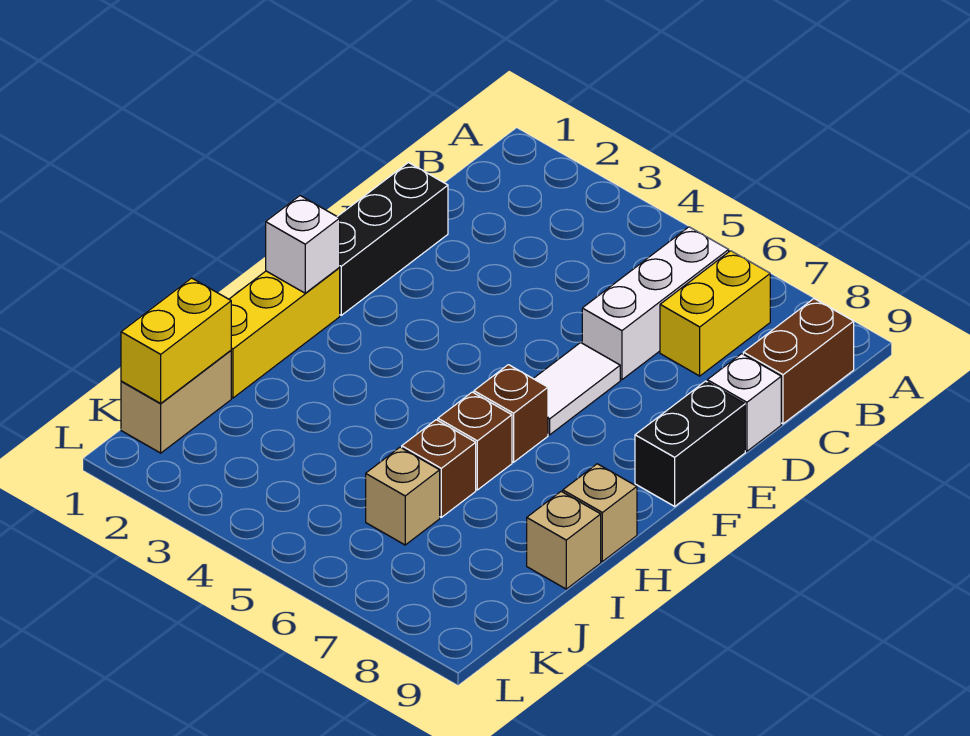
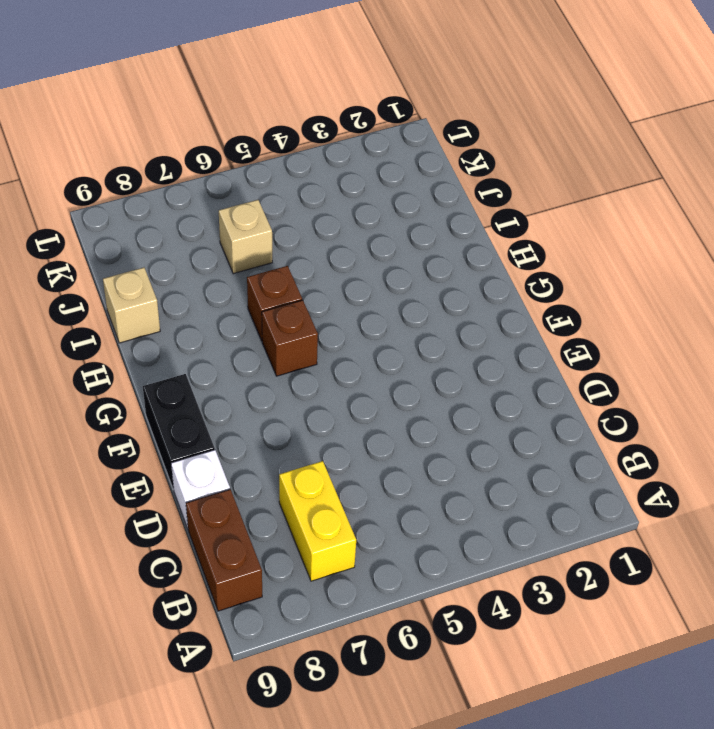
none -> white brick B6:D6 level 1
none -> black brick D1:F1 level 1
none -> white tile E6:F6 level 1

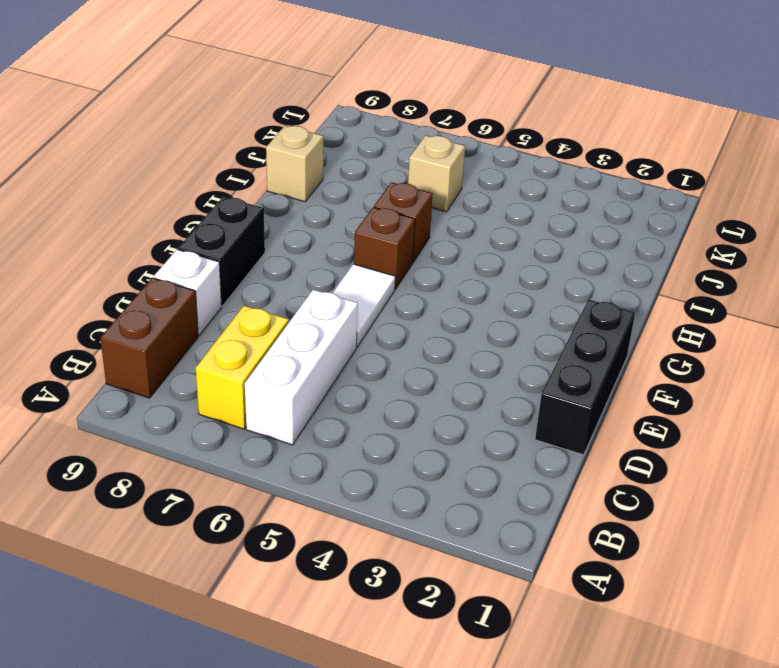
none -> yellow brick G1:I1 level 1
none -> tan brick H9 level 1
none -> brown brick I6 level 1

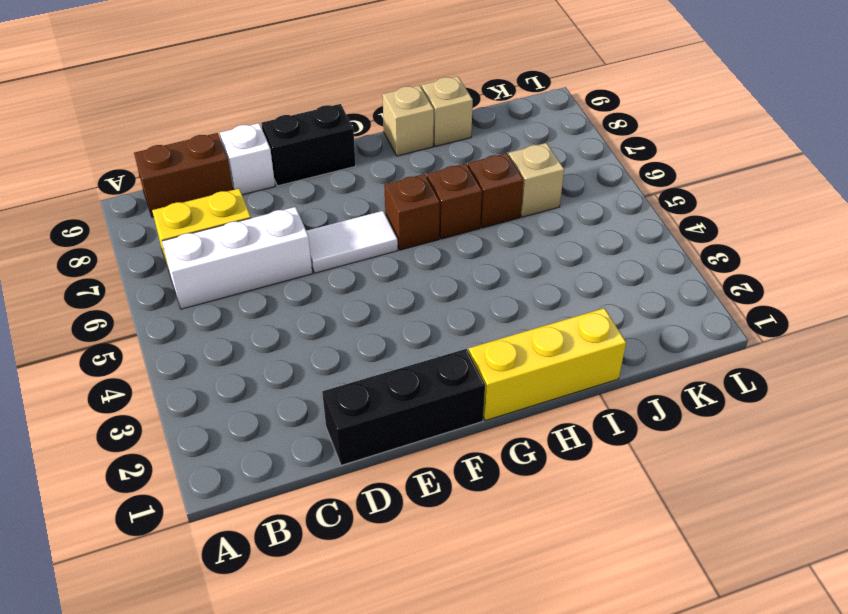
none -> tan brick J1:K1 level 1
none -> white brick G1 level 2
none -> yellow brick J1:K1 level 2

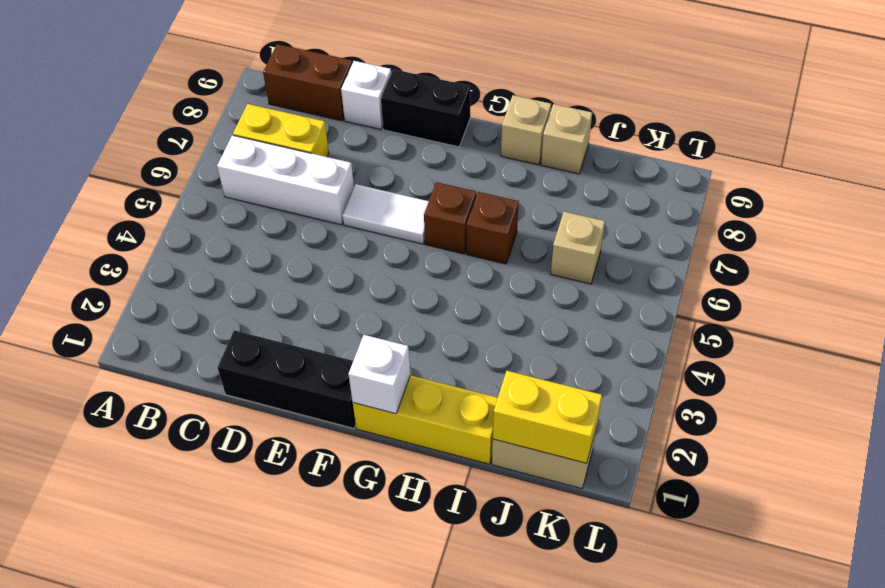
none -> brown brick I6 level 1

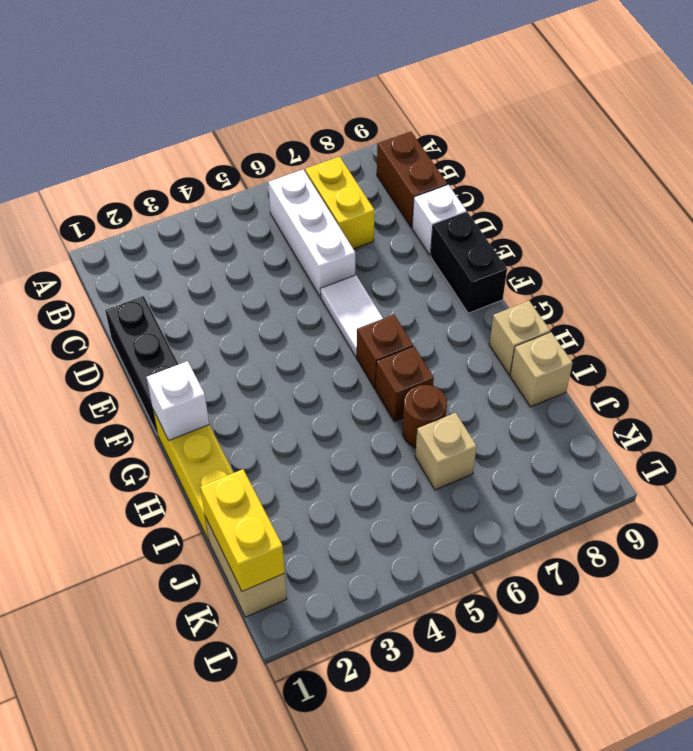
brown round brick I6 level 1 -> brown brick I6 level 1

